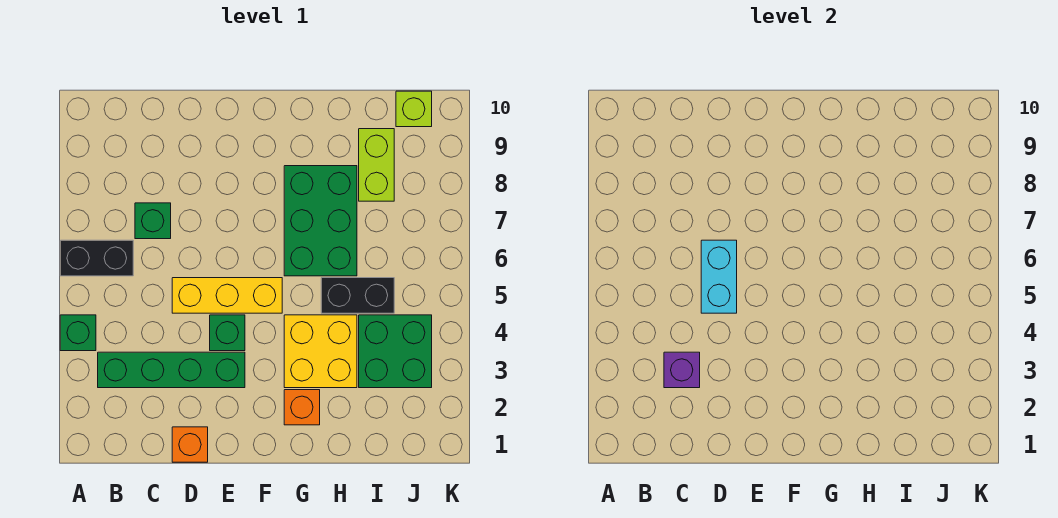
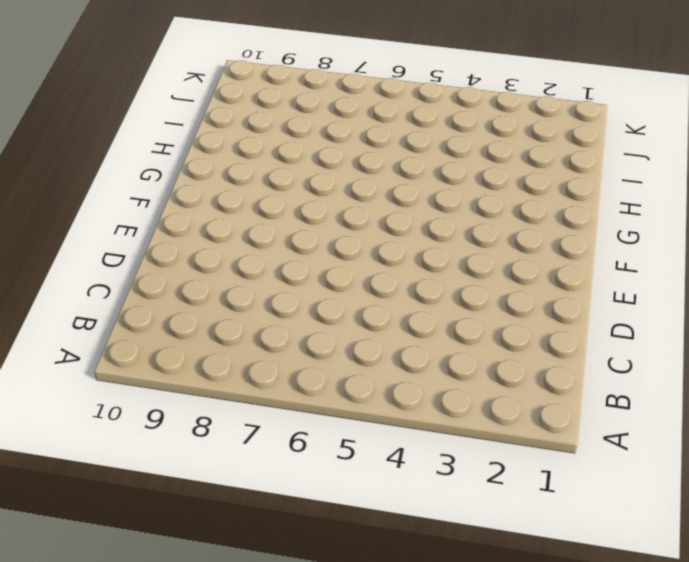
none -> green brick A4 level 1
none -> black brick A6:B6 level 1
none -> green brick B3:E3 level 1

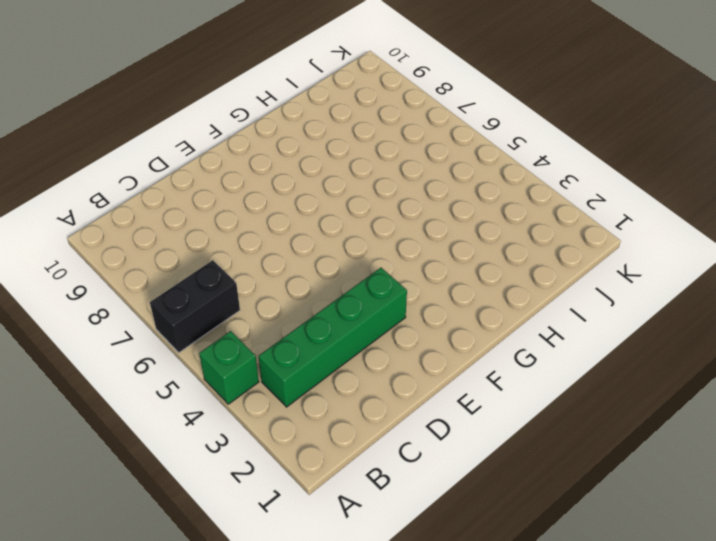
none -> green brick C7 level 1
none -> orange brick D1 level 1
none -> yellow brick D5:F5 level 1

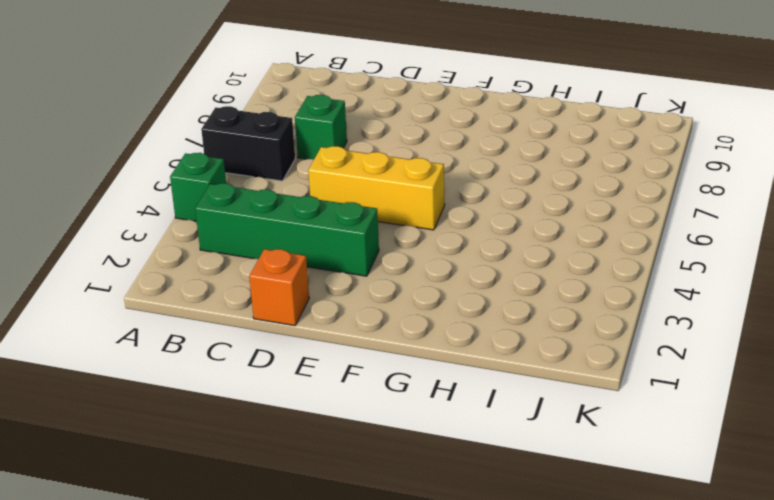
none -> green brick E4 level 1
none -> orange brick G2 level 1
none -> yellow brick G3:H4 level 1

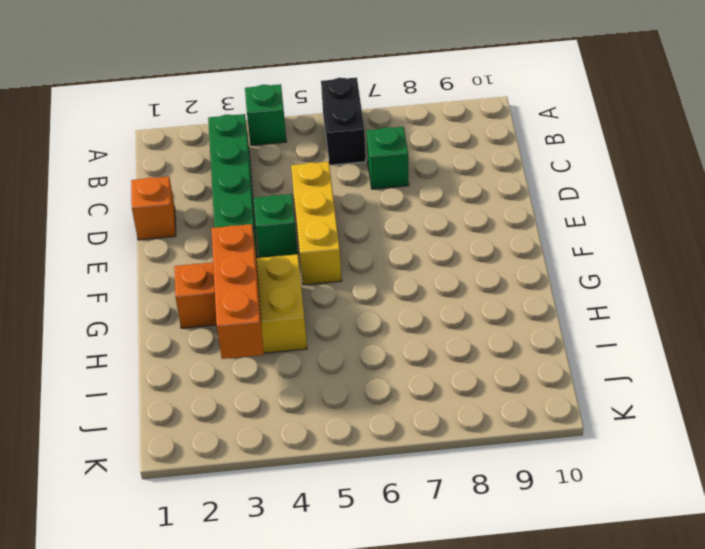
orange brick G3:I3 level 2 -> none
none -> green brick G6:H8 level 1
none -> black brick H5:I5 level 1
none -> green brick I3:J4 level 1

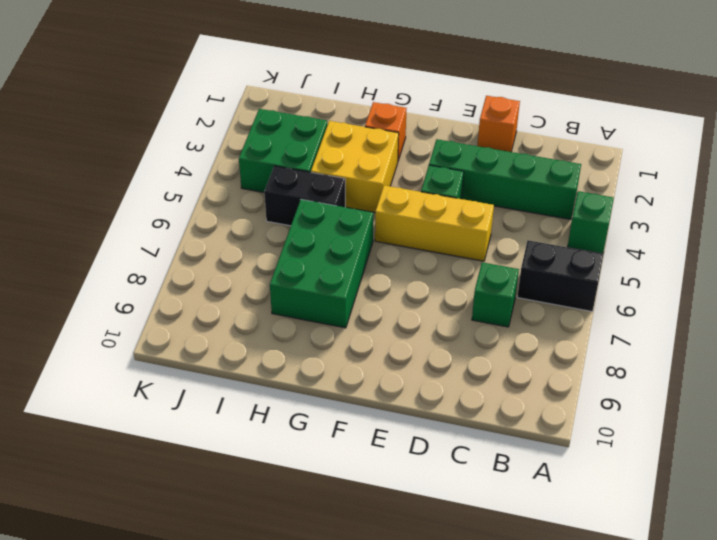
none -> lime brick I8:I9 level 1
none -> lime brick J10 level 1
none -> purple brick C3 level 2

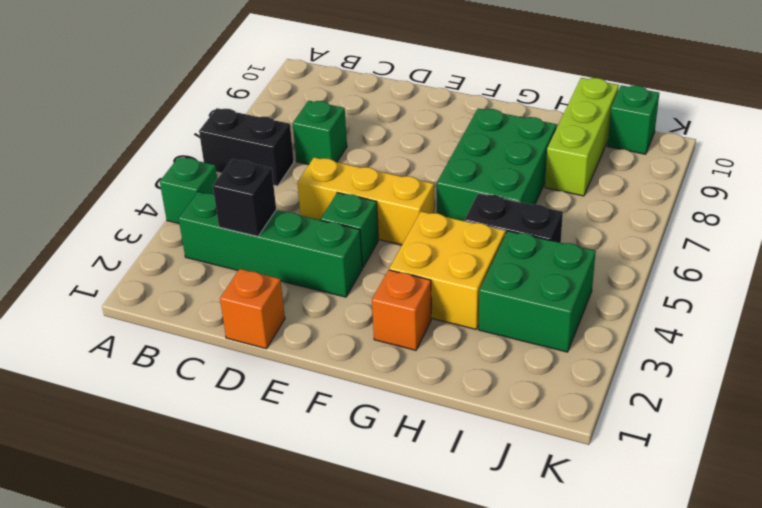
black brick C3 level 2 -> purple brick C3 level 2
lime brick I8:I10 level 1 -> lime brick I8:I9 level 1
green brick J10 level 1 -> lime brick J10 level 1
none -> cyan brick D5:D6 level 2

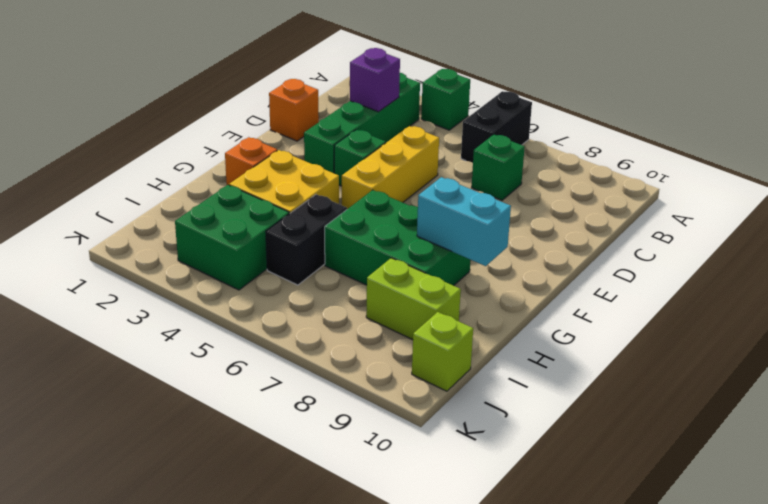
cyan brick G8:G9 level 2 -> cyan brick D5:D6 level 2

